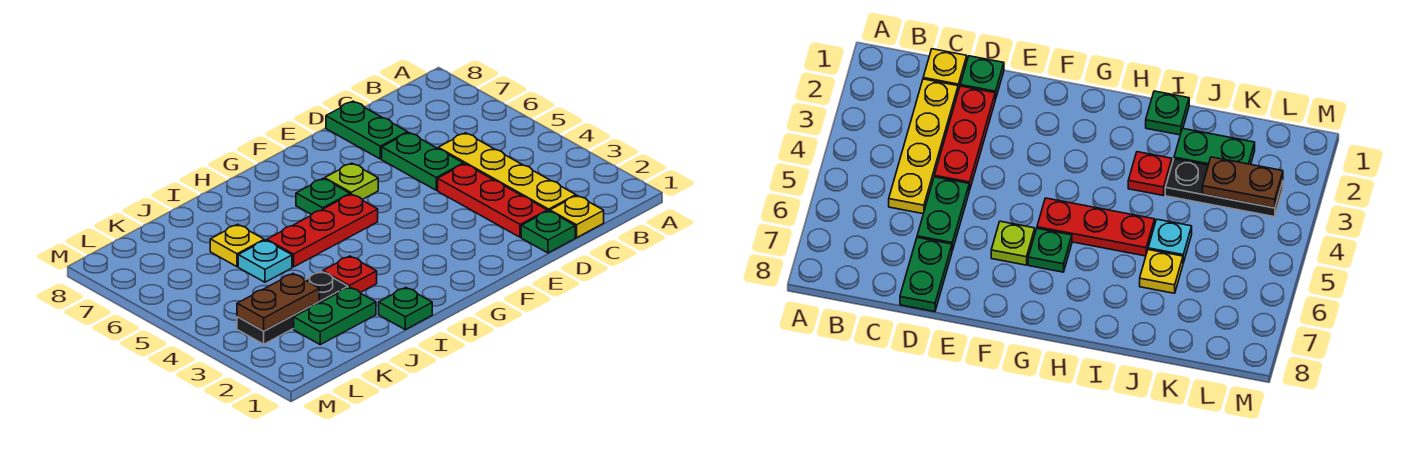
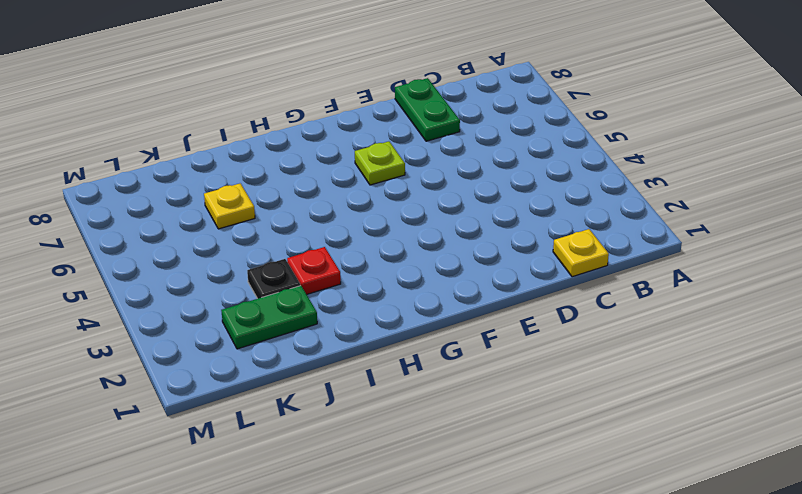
black plate J3 level 1 -> black plate J3:L3 level 1
none -> yellow plate C2:C5 level 1
none -> green plate D1 level 1
none -> red plate D2:D4 level 1

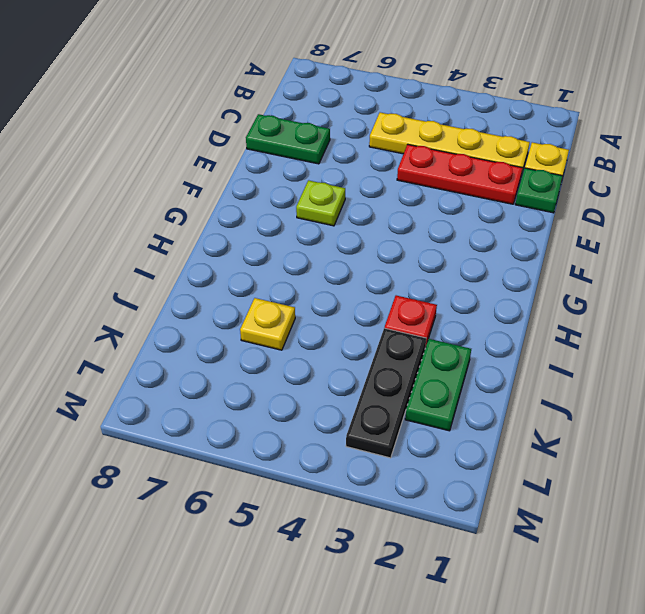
none -> green plate D5:D6 level 1
none -> red plate G5:I5 level 1
none -> green plate G6 level 1

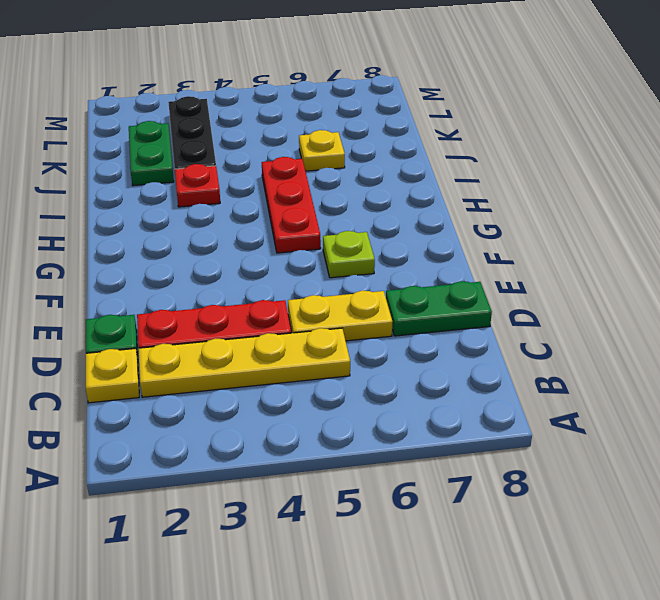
yellow plate D5:D6 level 1 -> green plate D5:D6 level 1
none -> green plate G6 level 1
none -> green plate I1 level 1
none -> cyan plate J5 level 1

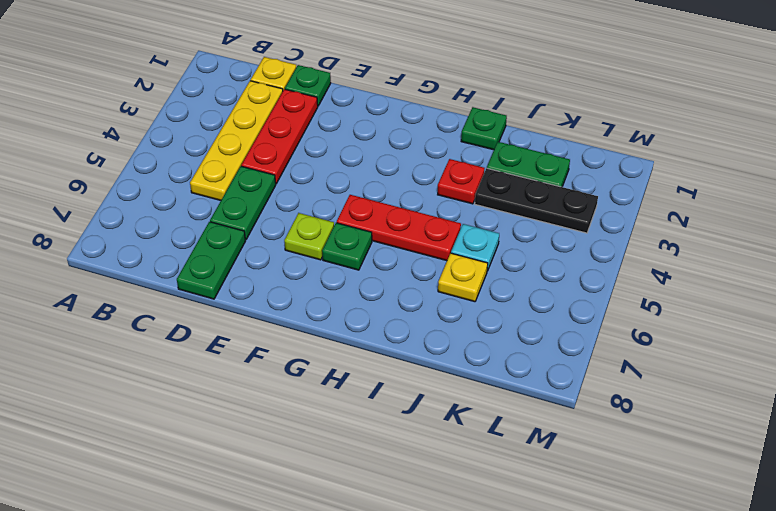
none -> brown plate K3:L3 level 2

